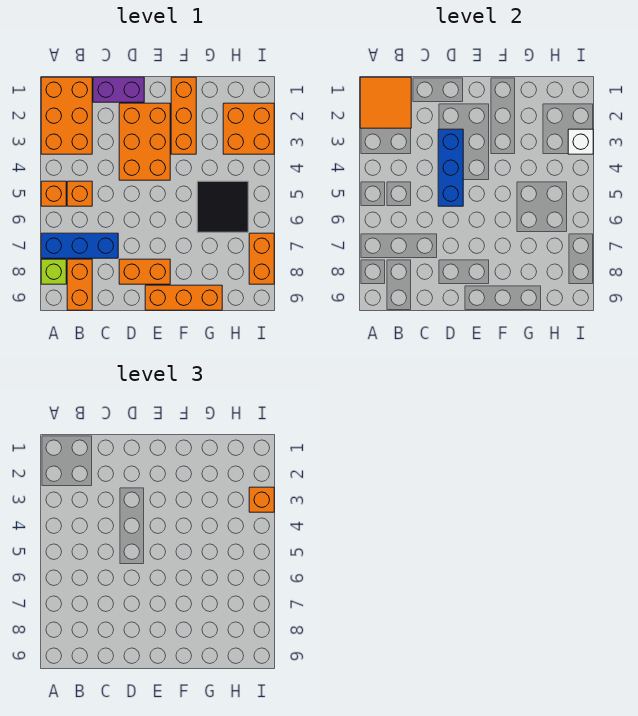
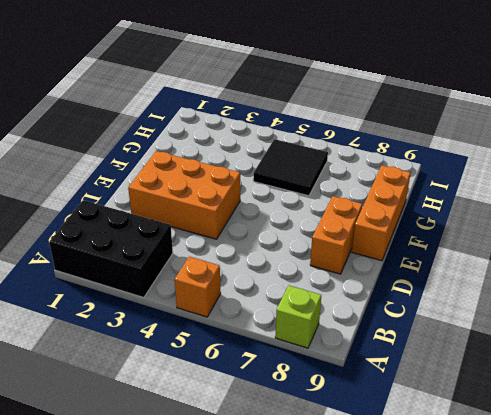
black brick A1:B3 level 1 -> orange brick A1:B3 level 1
none -> blue brick A7:C7 level 1
none -> orange brick B5 level 1
none -> orange brick B8:B9 level 1

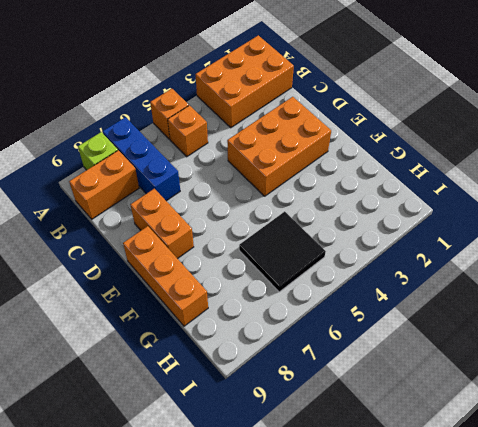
none -> purple brick C1:D1 level 1
none -> orange brick F1:F3 level 1
none -> orange brick H2:I3 level 1

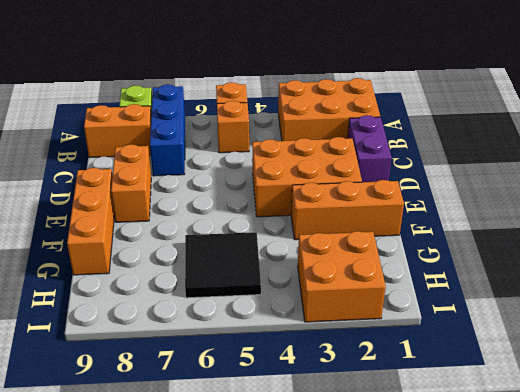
none -> orange brick I7:I8 level 1
none -> orange tile A1:B2 level 2
none -> blue brick D3:D5 level 2

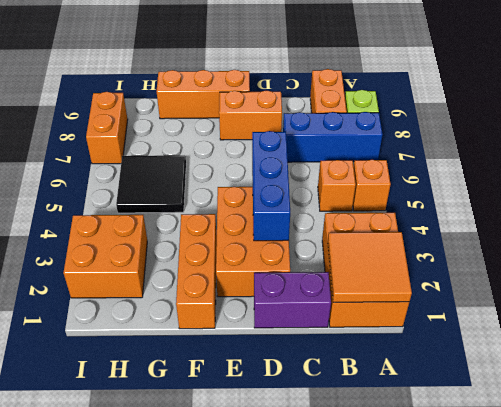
none -> white brick I3 level 2
none -> orange brick I3 level 3

